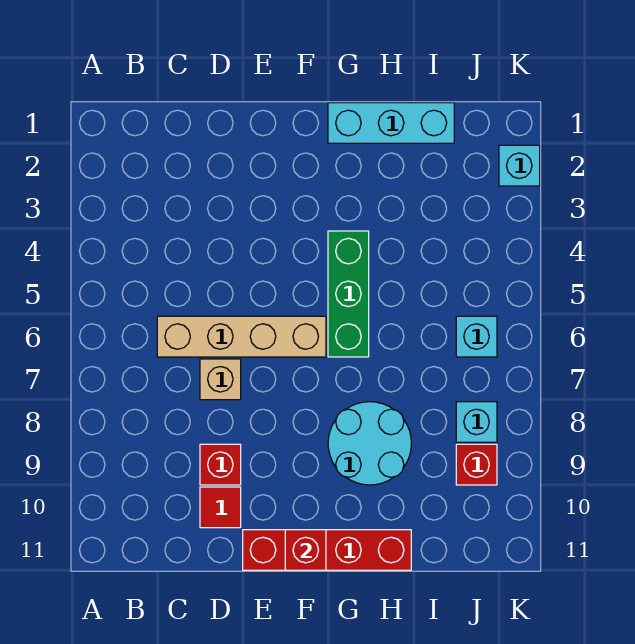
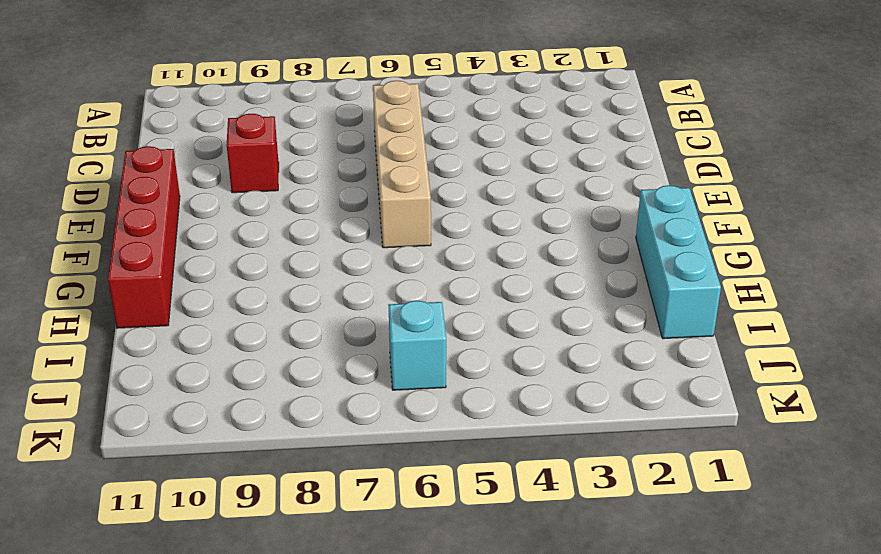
none -> tan brick D7 level 1
none -> red tile D10 level 1
none -> green brick G4:G6 level 1

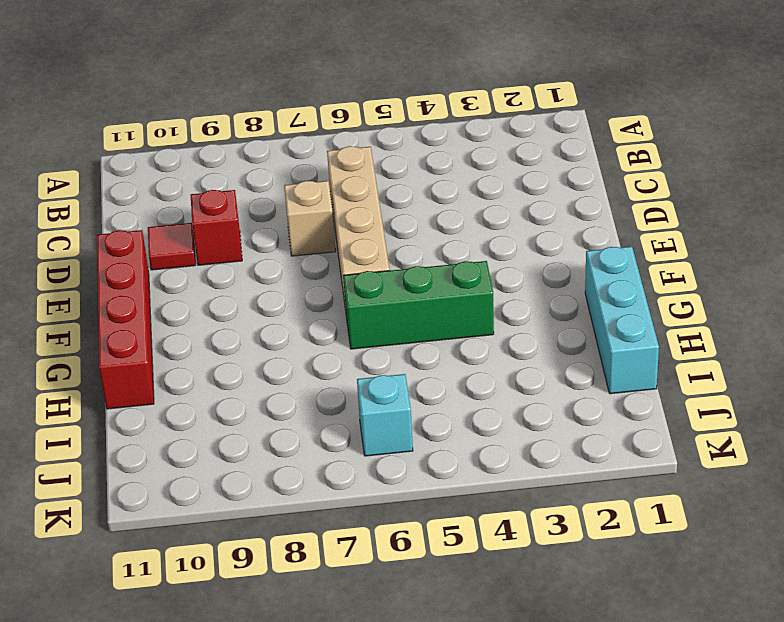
none -> cyan round brick G8:H9 level 1
none -> cyan brick J8 level 1
none -> red brick J9 level 1

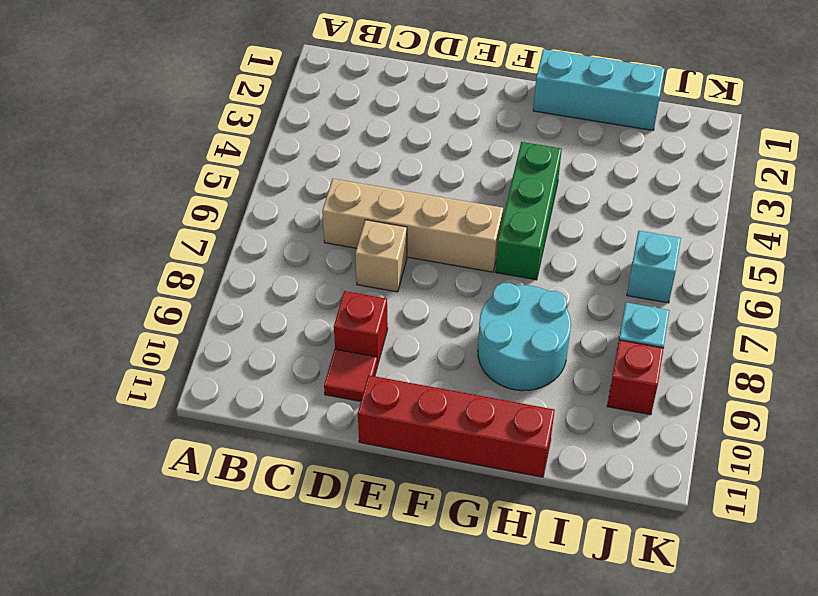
none -> cyan brick K2 level 1
none -> red brick F11 level 2

